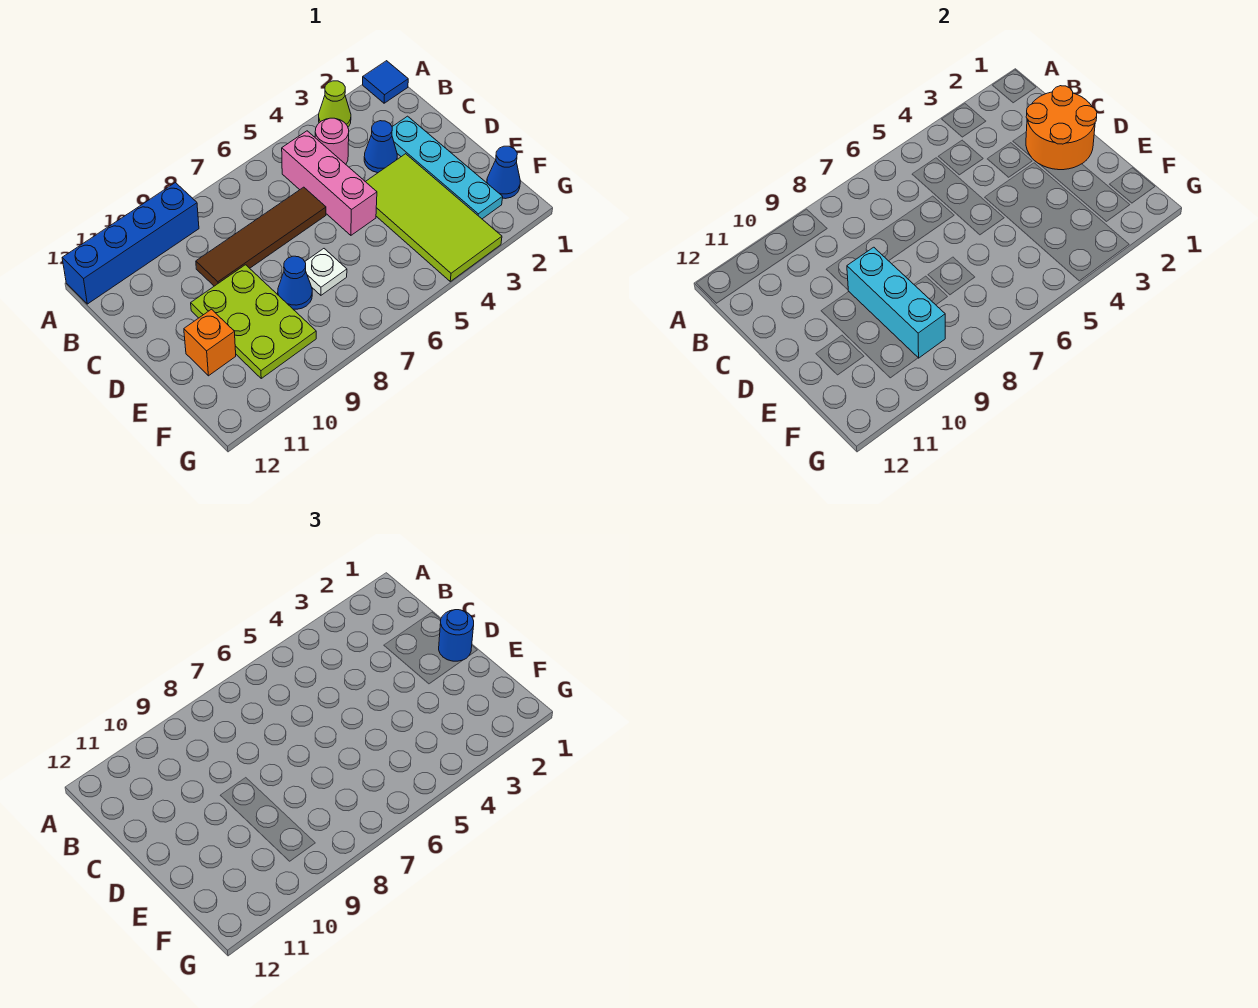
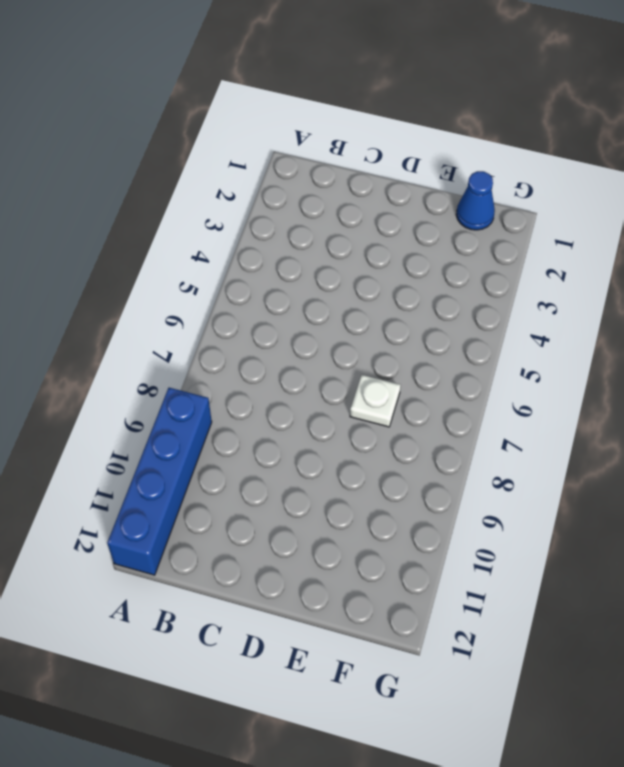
none -> blue tile A1 level 1
none -> lime cone A3 level 1
none -> pink round brick B4 level 1

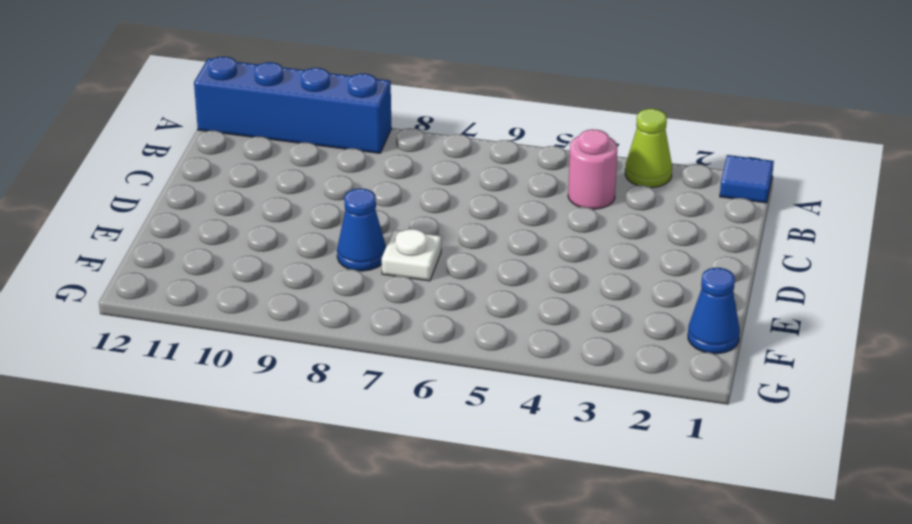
none -> pink brick B5:D5 level 1
none -> cyan plate C2:F2 level 1
none -> blue cone C3 level 1

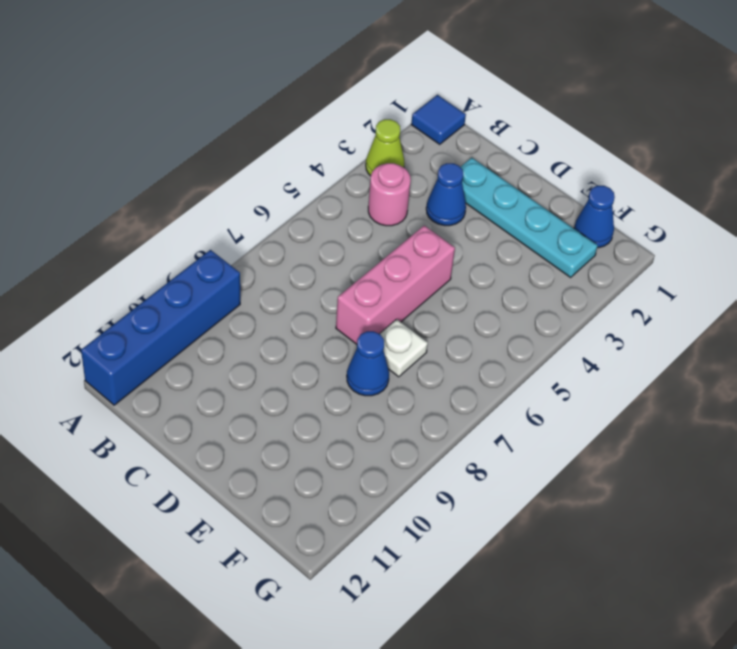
pink brick D5:D7 level 1 -> pink brick B5:D5 level 1
none -> brown tile C6:C9 level 1
none -> lime tile D3:G4 level 1
none -> lime plate D9:F10 level 1

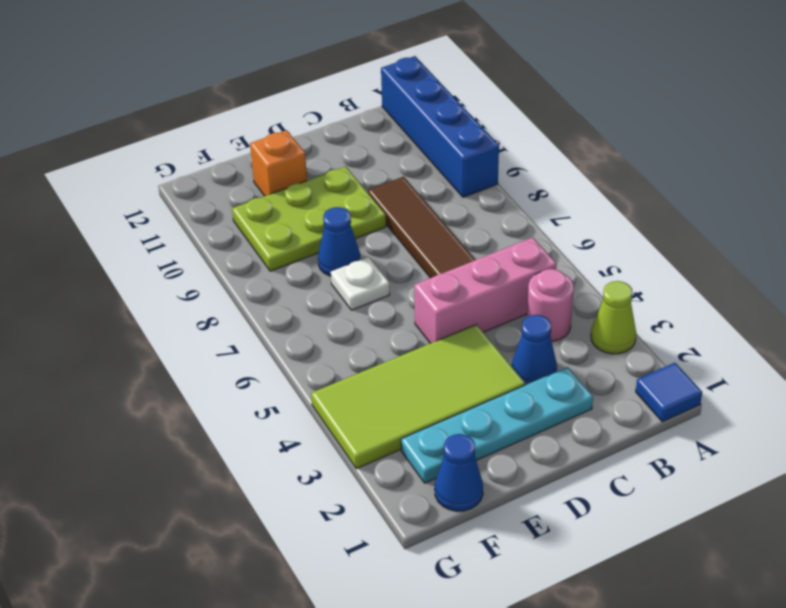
none -> orange round brick C1:D2 level 2
none -> cyan brick D9:F9 level 2
none -> blue round brick D1 level 3

